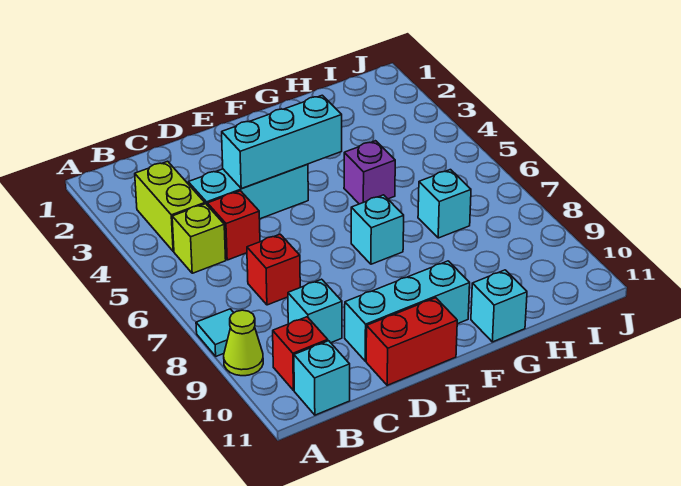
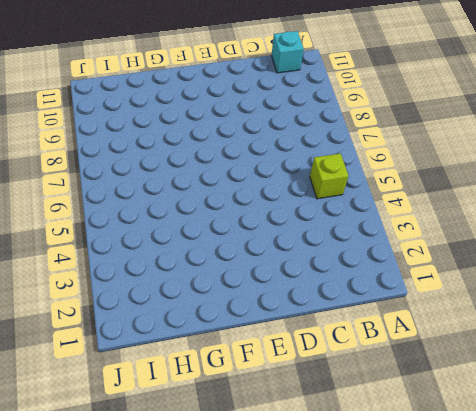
none -> cyan tile A8 level 1
none -> lime cone A9 level 1
none -> lime brick B3:B4 level 1

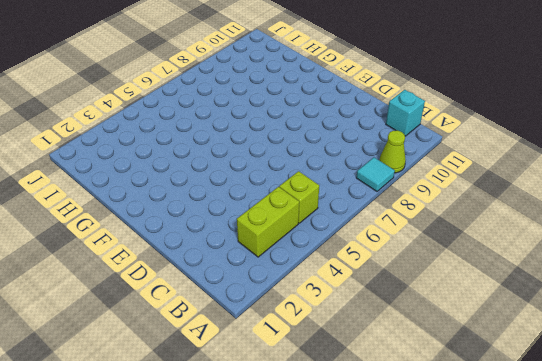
none -> red brick B10 level 1
none -> cyan brick C4:E4 level 1
none -> red brick C5 level 1

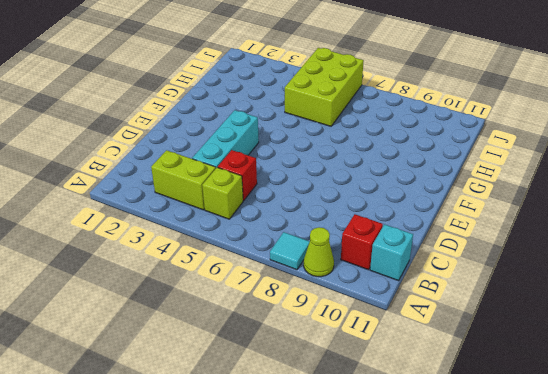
lime brick H5:J6 level 1 -> none
none -> red brick C7 level 1
none -> cyan brick C9 level 1
none -> cyan brick D10:F10 level 1

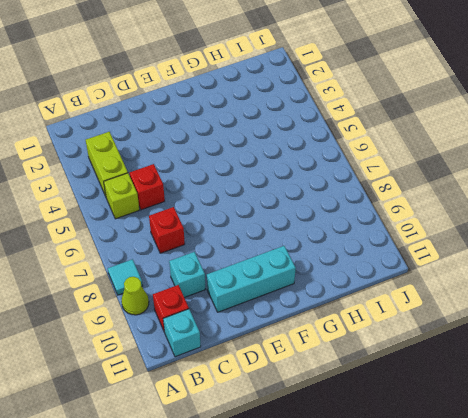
none -> cyan brick C4:E4 level 1
none -> red brick D11:E11 level 1
none -> cyan brick F7 level 1

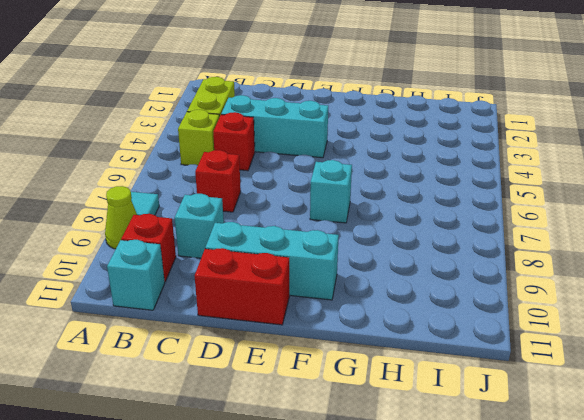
none -> purple brick G5 level 1
none -> cyan brick G11 level 1
none -> cyan brick H7 level 1

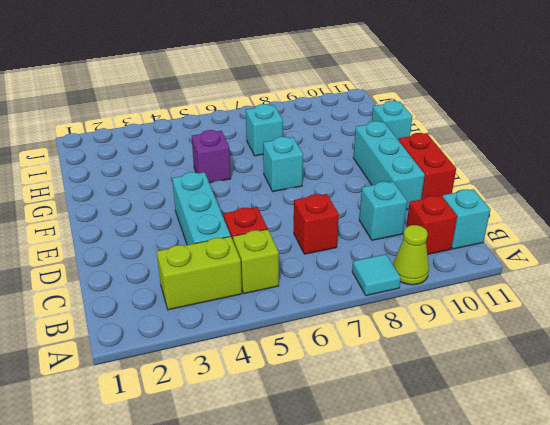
none -> cyan brick D4:F4 level 2

